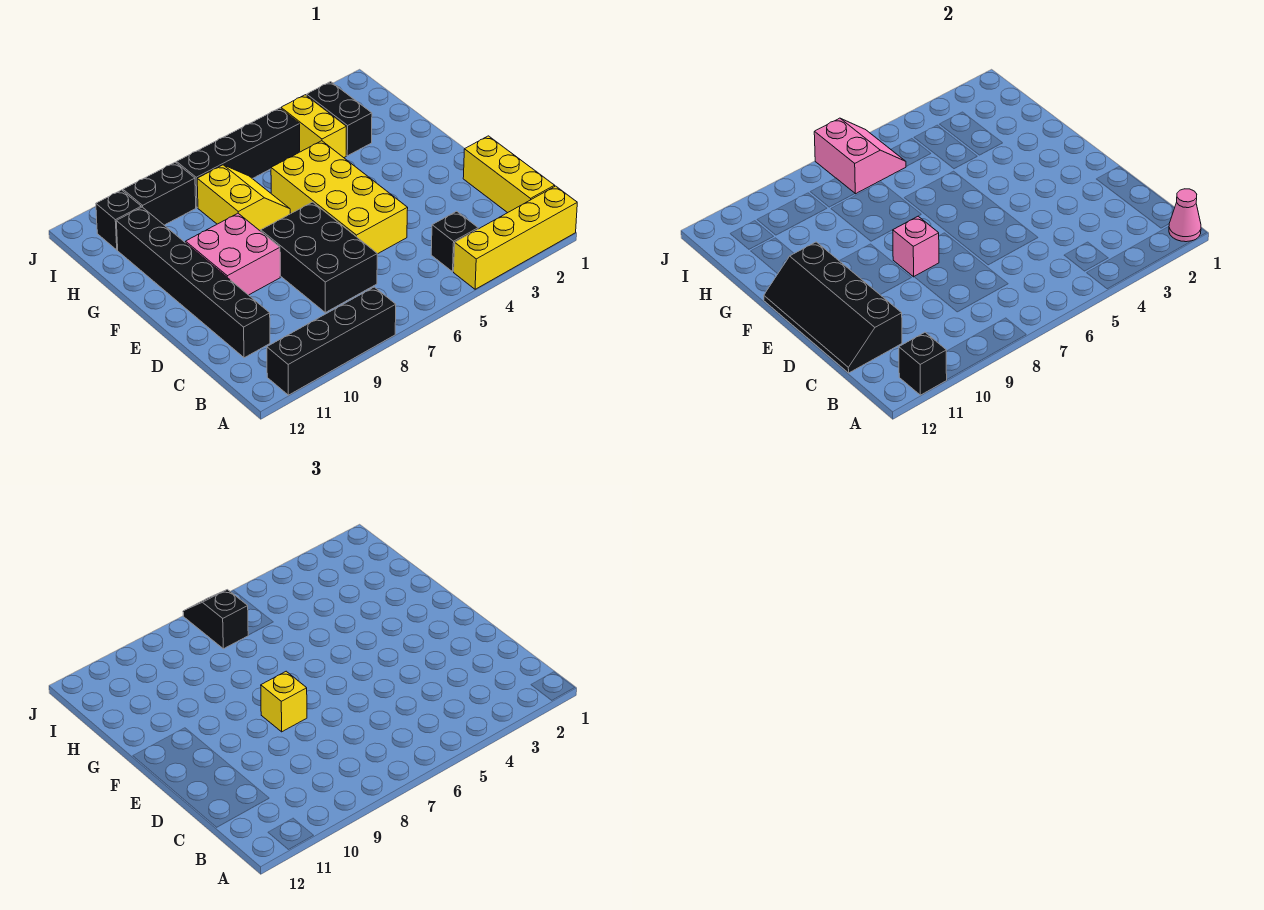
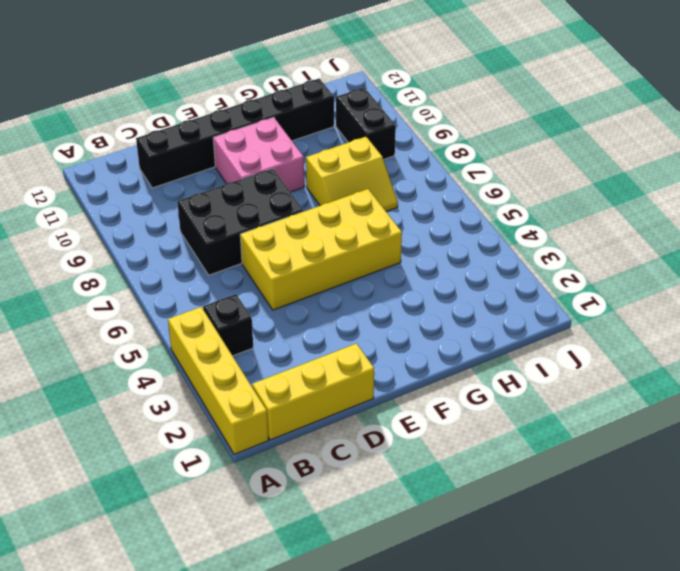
none -> black brick A8:A11 level 1
none -> black brick H3:I3 level 1
none -> yellow brick H4:I4 level 1

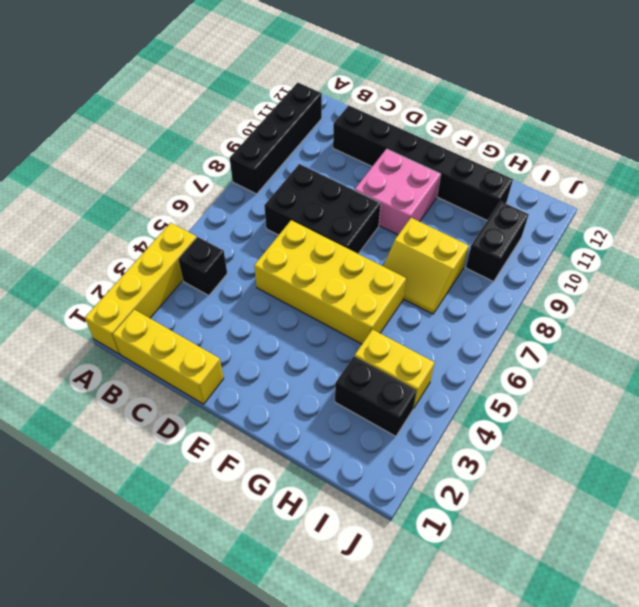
none -> black brick I5:I8 level 1
none -> black brick I11 level 1
none -> pink cone A1 level 2

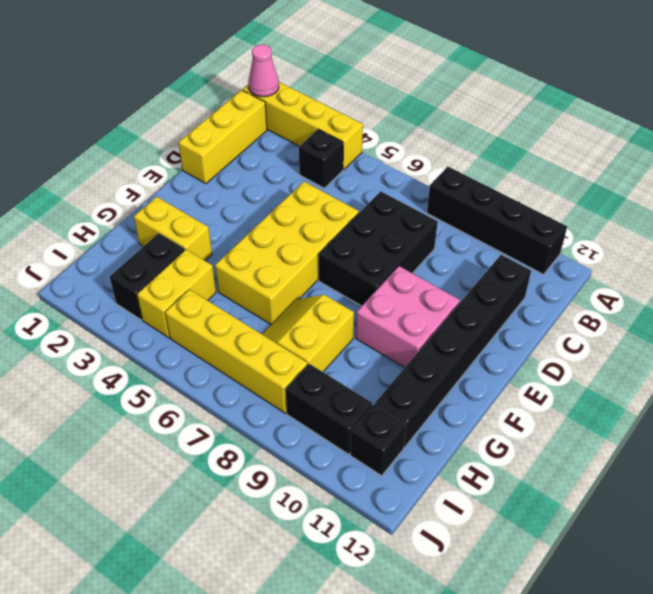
yellow brick G2:G3 level 1 -> none
yellow brick I5:I8 level 1 -> black brick I5:I8 level 1
none -> black brick A11 level 2
none -> black slope C11:F12 level 2 top 11
none -> pink brick E8 level 2

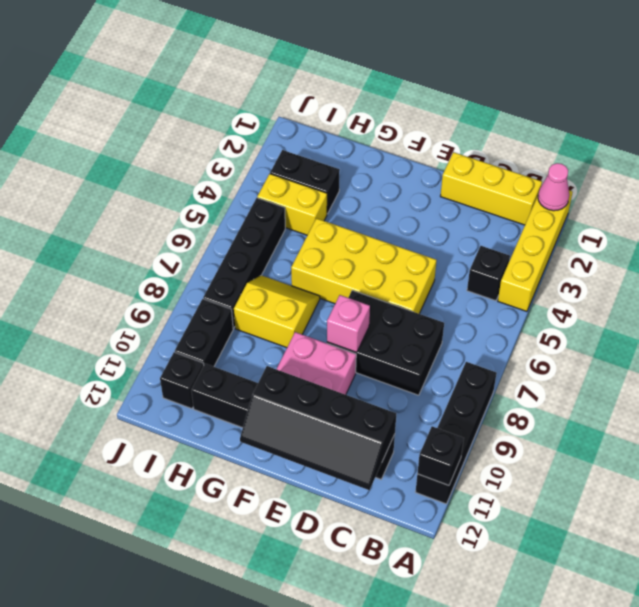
none -> pink slope I6:J7 level 2 top 7
none -> yellow brick E8 level 3
none -> black slope I7:J7 level 3 top I

